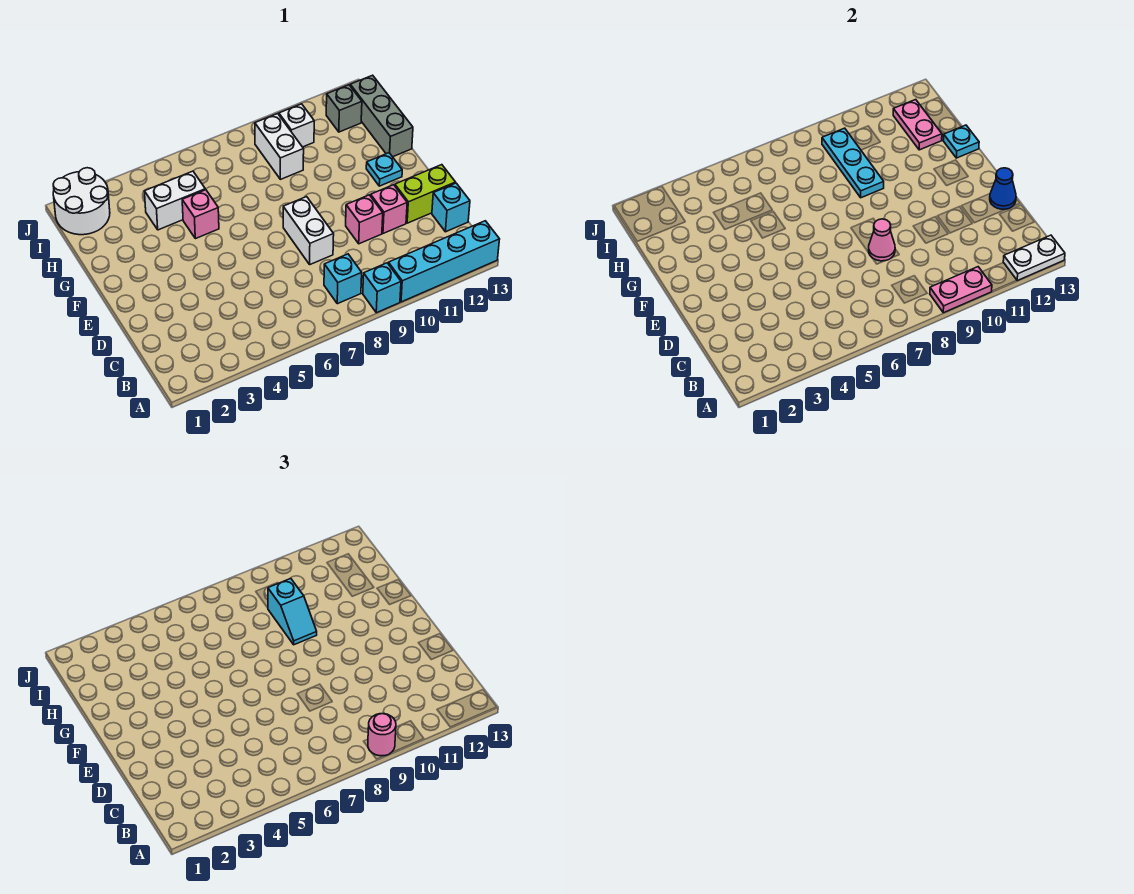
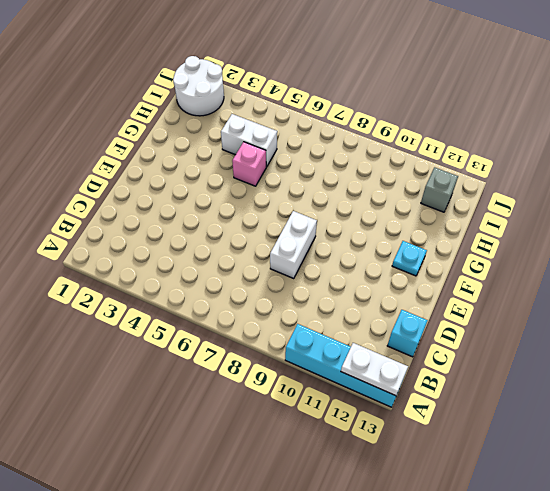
none -> cyan brick A9 level 1
none -> cyan brick B8 level 1
none -> pink brick D10 level 1

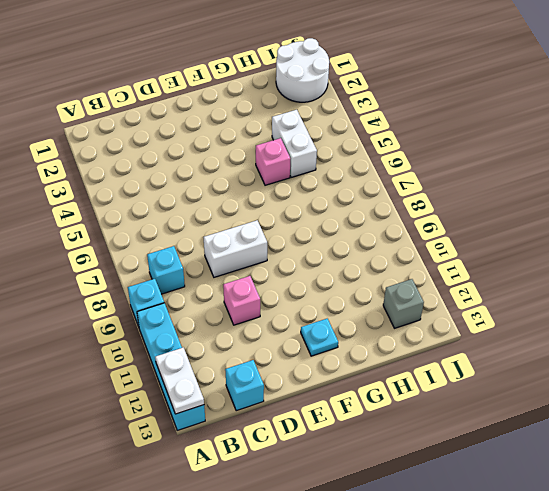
none -> pink brick D11 level 1
none -> lime brick D12:D13 level 1
none -> grey brick G13:I13 level 1

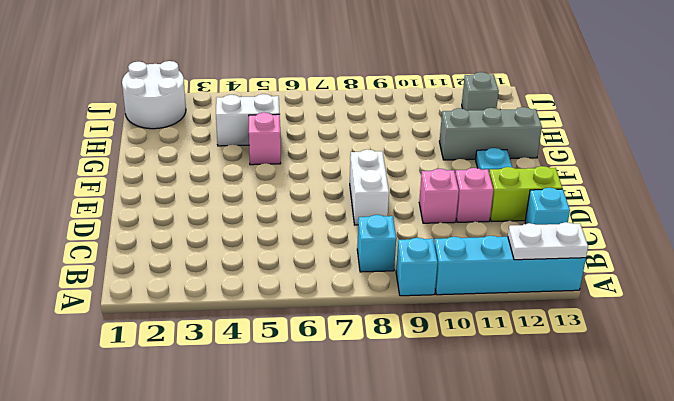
grey brick G11:G13 level 1 -> grey brick G13:I13 level 1
none -> white brick H9:I9 level 1
none -> white brick I10 level 1
none -> pink plate A9:A10 level 2

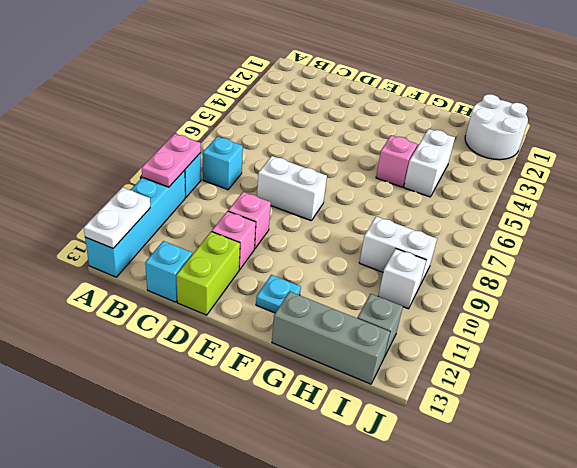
none -> pink cone D8 level 2
none -> blue cone D13 level 2
none -> cyan plate G9:I9 level 2

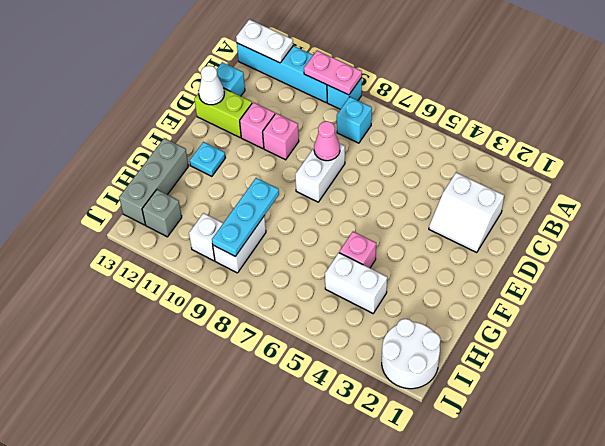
white slope C2:D3 level 1 top C -> none
white cone D13 level 2 -> blue cone D13 level 2
none -> cyan plate G13 level 2
none -> pink plate H12:I12 level 2
none -> pink round brick A9 level 3

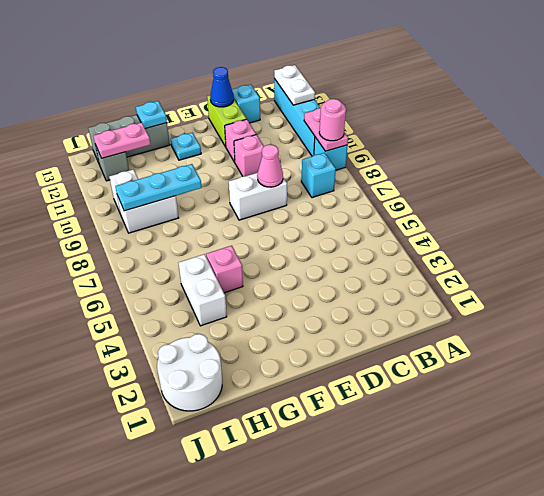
none -> cyan slope G9:H9 level 3 top H

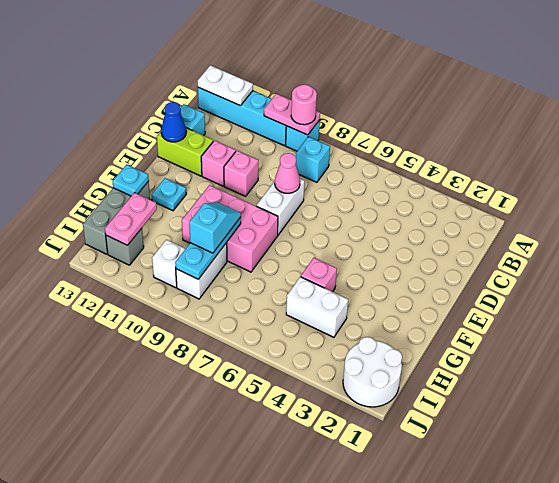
pink brick F8:G10 level 1 -> none

